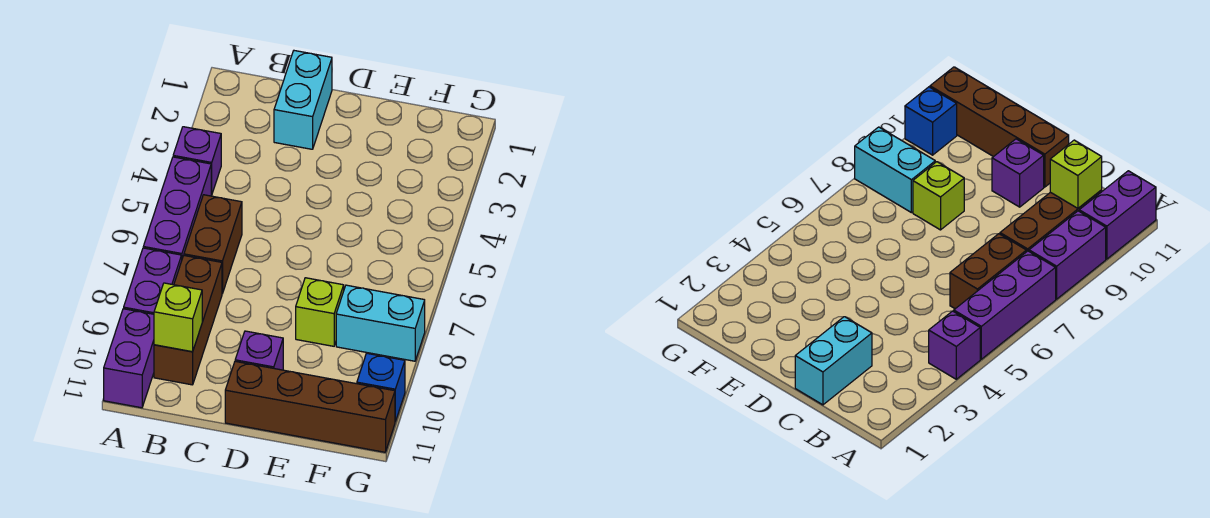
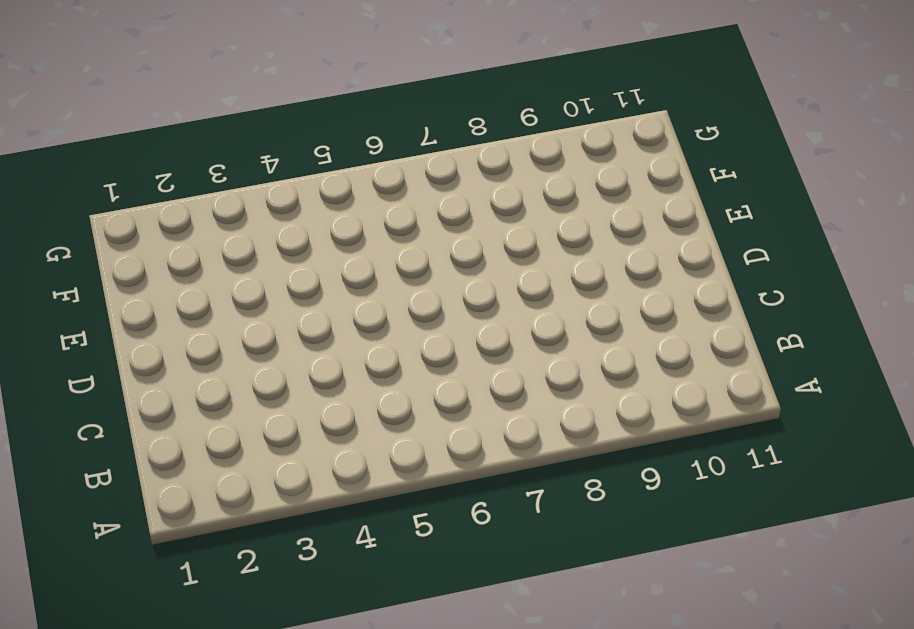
none -> purple brick A4 level 1
none -> purple brick A5:A7 level 1
none -> purple brick A8:A9 level 1

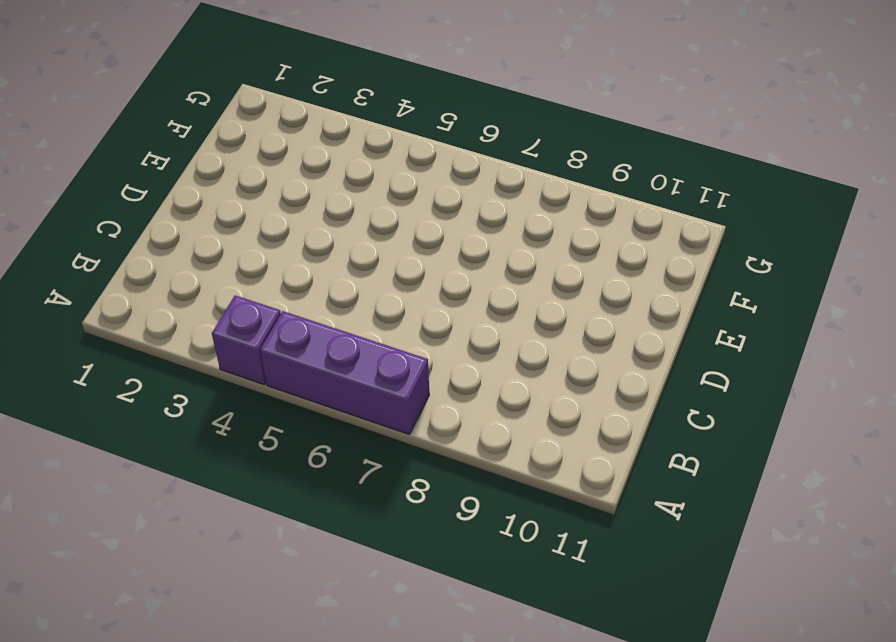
none -> purple brick A8:A9 level 1
none -> purple brick A10:A11 level 1
none -> brown brick B6:B7 level 1

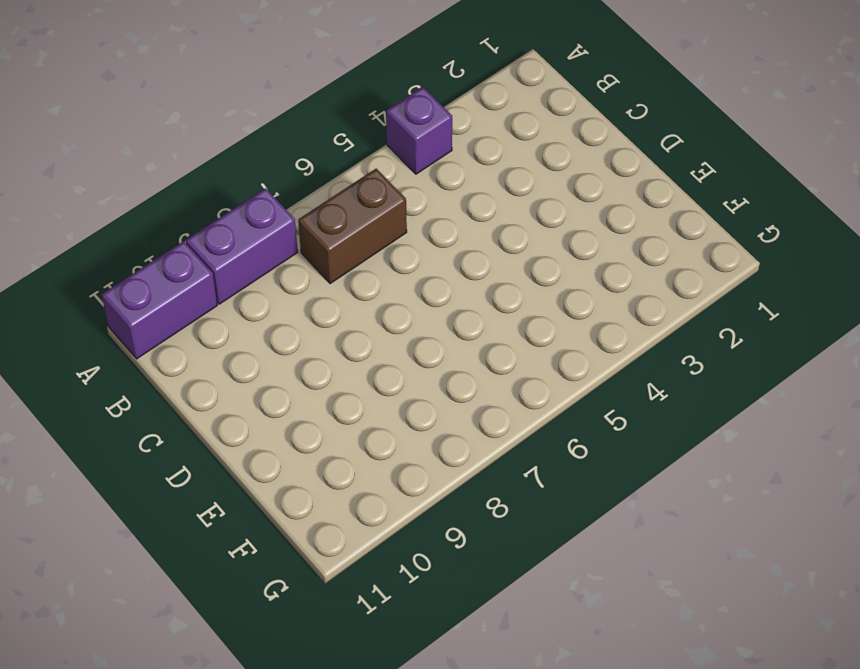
none -> purple brick A5:A7 level 1
none -> brown brick B8:B10 level 1
none -> cyan brick C1:C2 level 1

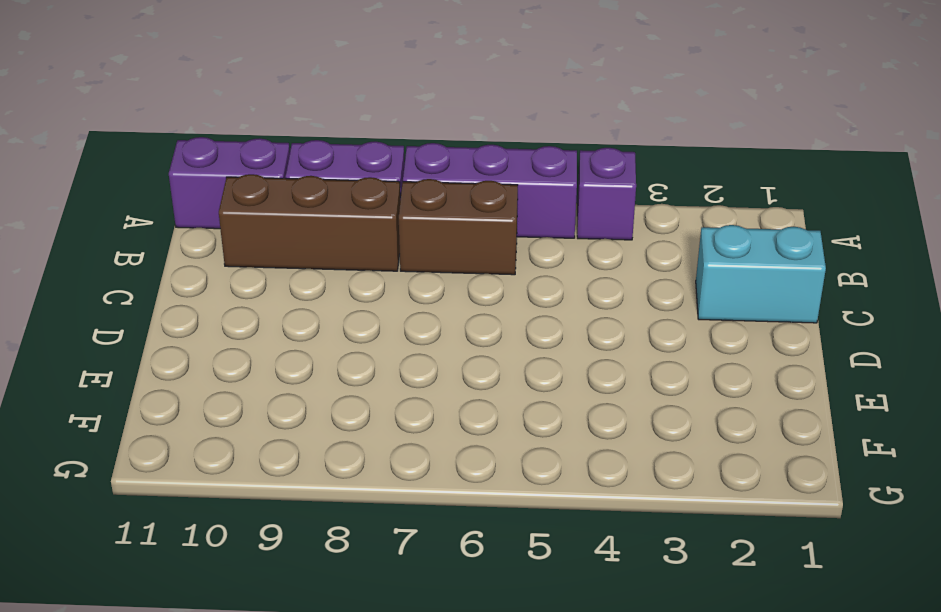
none -> purple brick D10 level 1
none -> brown brick D11:G11 level 1
none -> lime brick E8 level 1

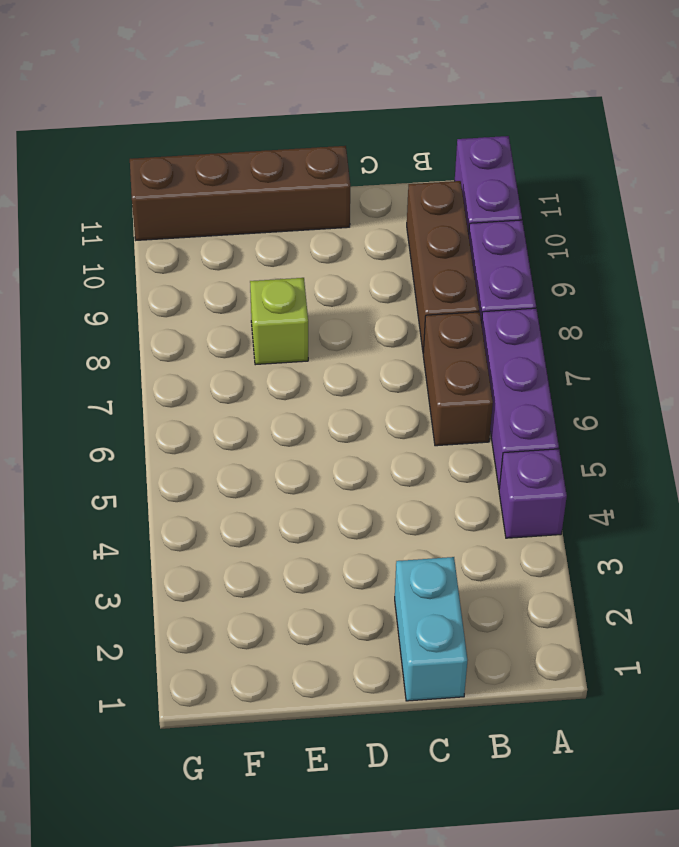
none -> purple brick D10 level 1
none -> cyan brick F8:G8 level 1
none -> blue brick G10 level 1

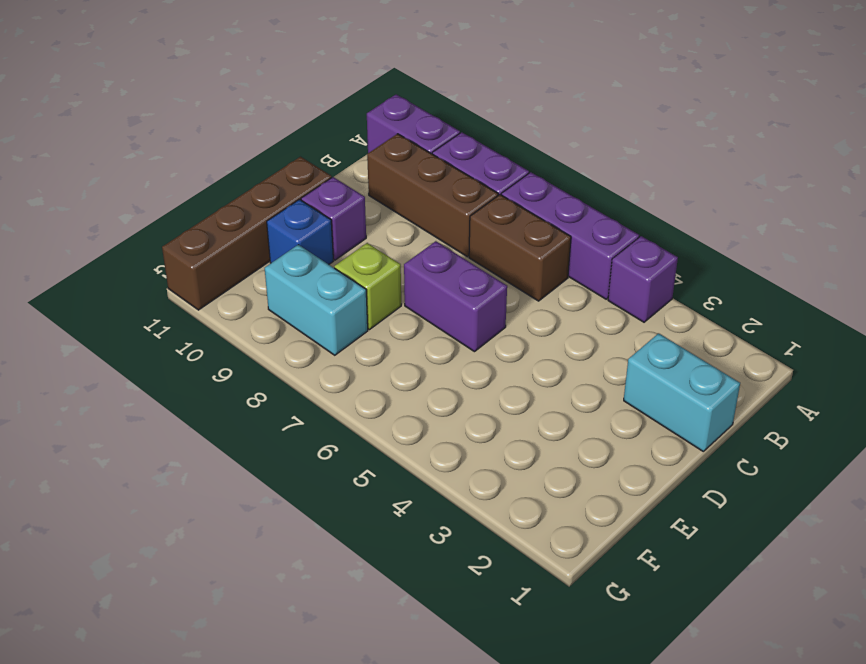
purple brick D6:D7 level 1 -> none
blue brick E10 level 1 -> blue brick G10 level 1
cyan brick F8:F9 level 1 -> cyan brick F8:G8 level 1
none -> lime brick B10 level 2

